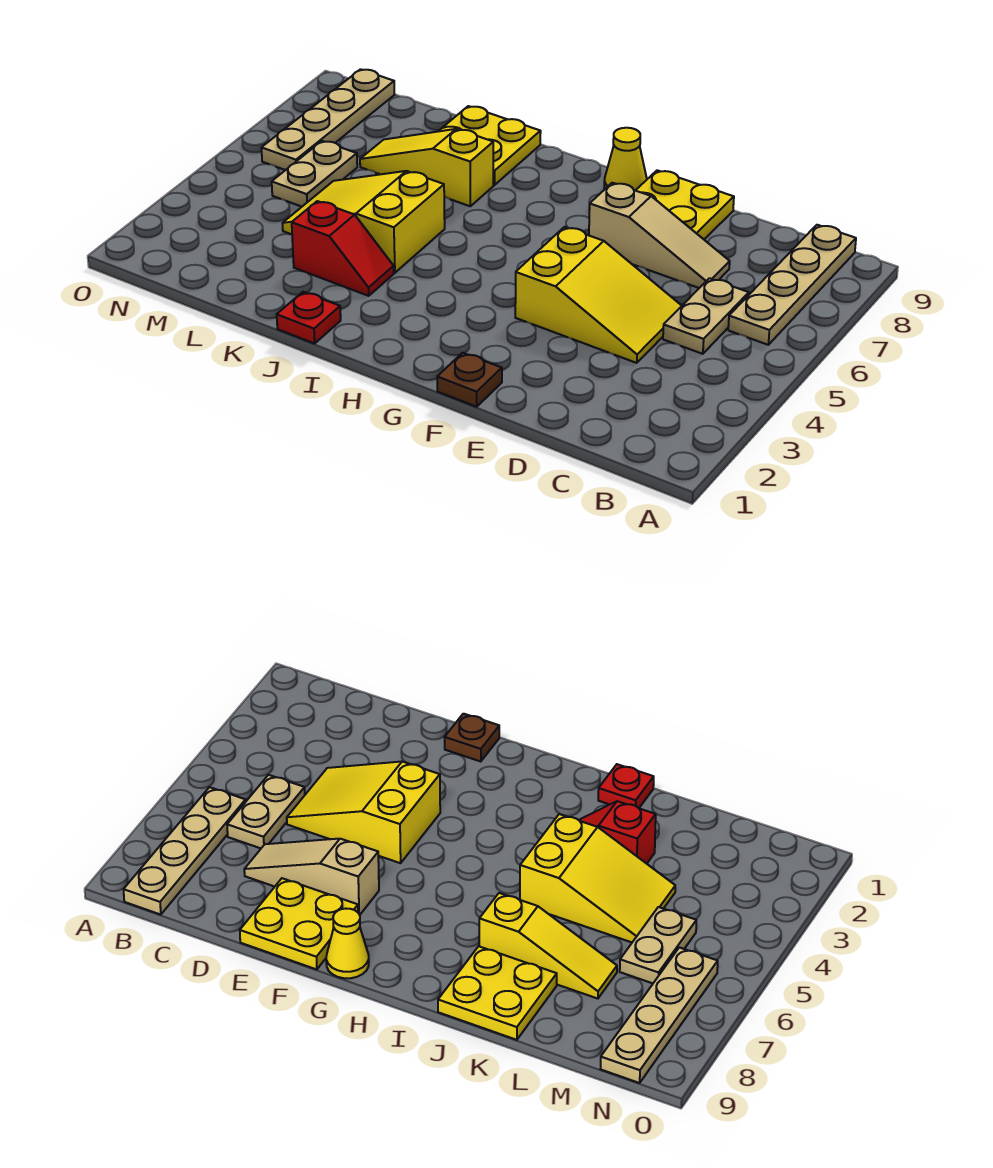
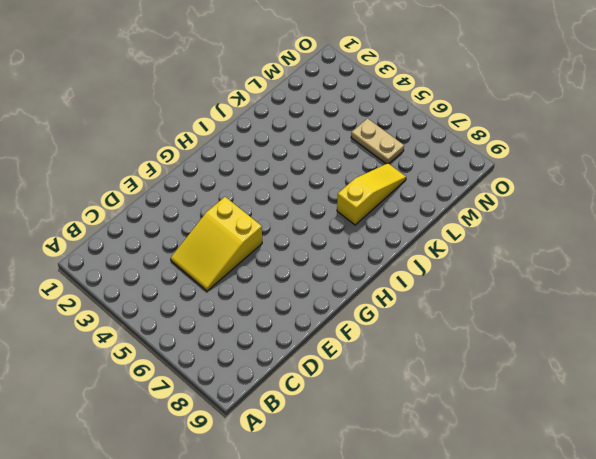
none -> tan plate B6:B9 level 1
none -> tan plate C5:C6 level 1
none -> tan slope D7:F7 level 1 top F

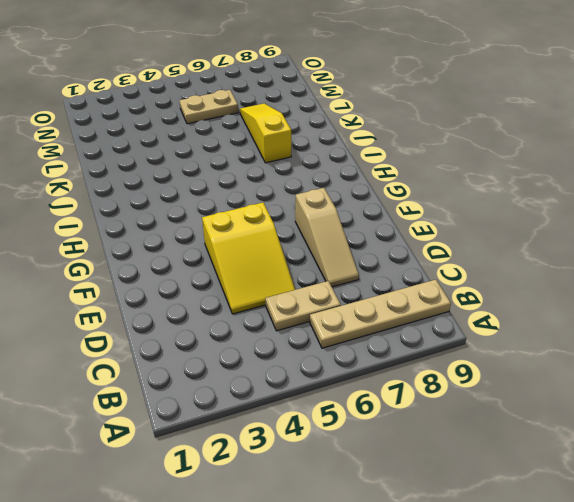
none -> yellow plate E8:F9 level 1
none -> brown plate F1 level 1
none -> yellow cone G9 level 1

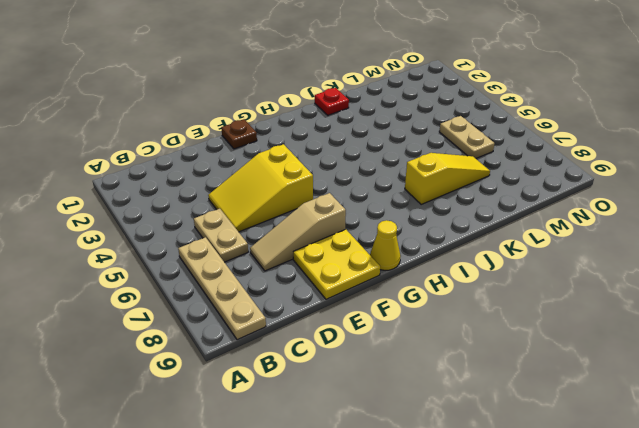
none -> red slope J3:K3 level 1 top K
none -> yellow slope J4:L5 level 1 top J
none -> yellow plate J8:K9 level 1

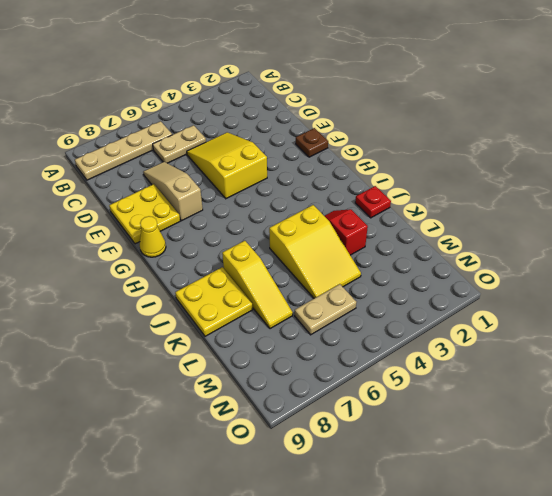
none -> tan plate N6:N9 level 1

